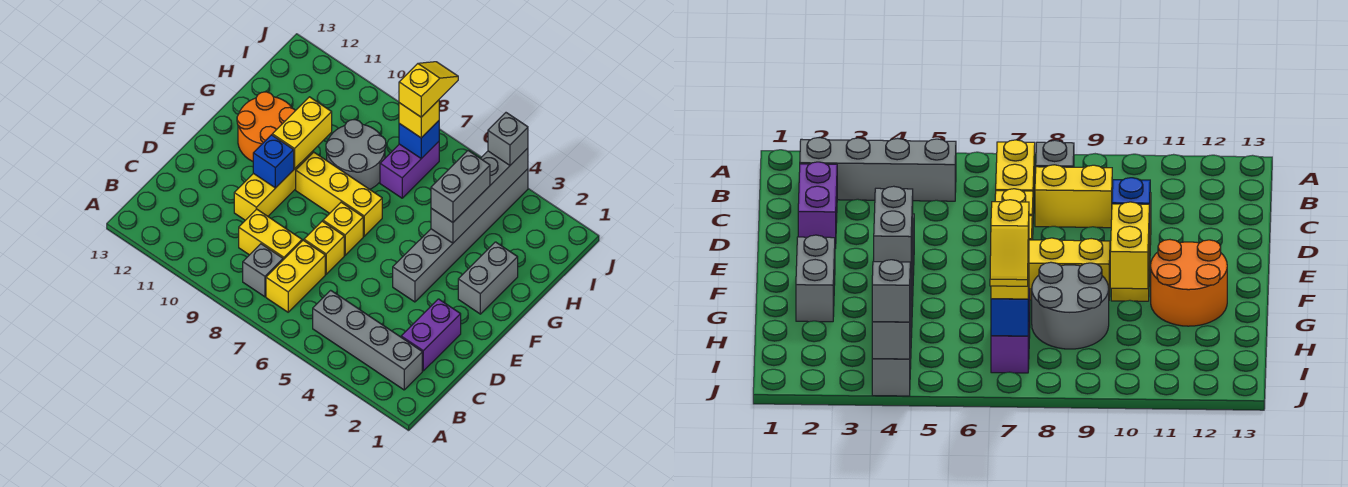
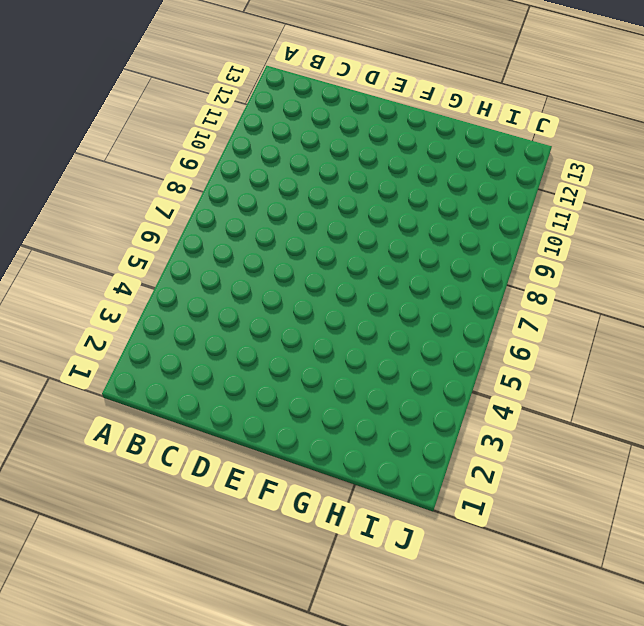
none -> grey brick B2:B5 level 1
none -> yellow brick B7:C7 level 1
none -> grey brick B8 level 1

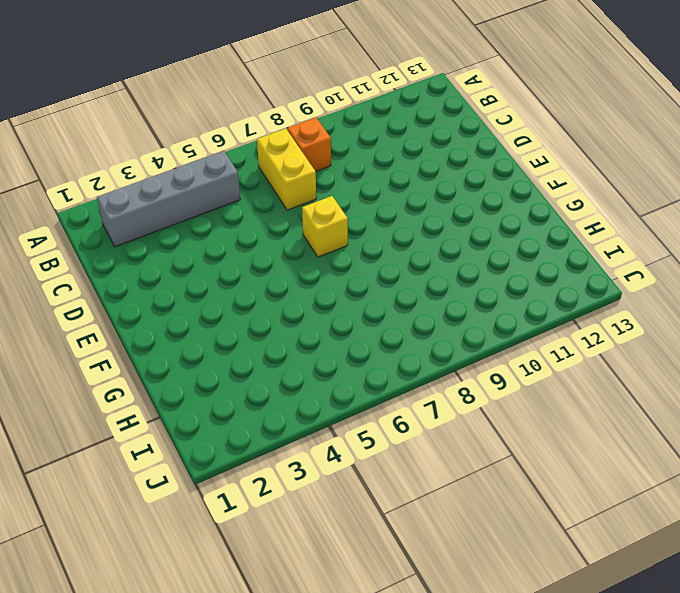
orange brick B8 level 1 -> grey brick B8 level 1
none -> purple brick C2:D2 level 1
none -> yellow brick C8:C9 level 1
none -> yellow brick D7 level 1

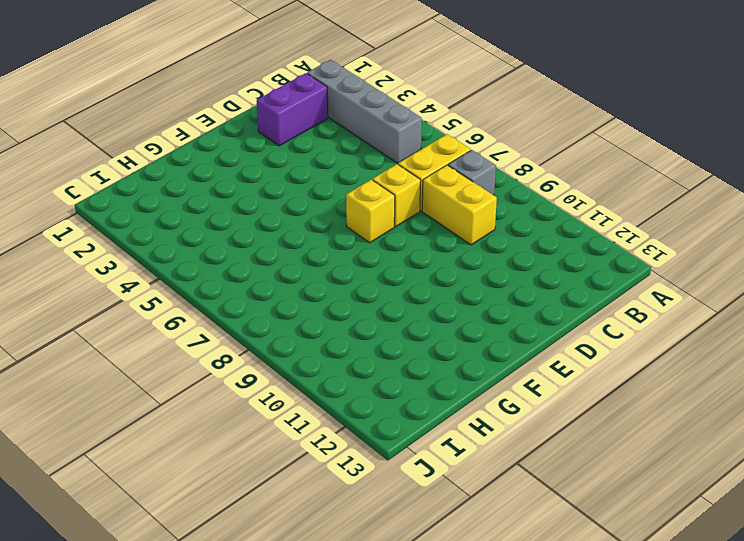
none -> yellow brick D10:F10 level 1
none -> grey brick E4:J4 level 1
none -> grey brick F2:G2 level 1

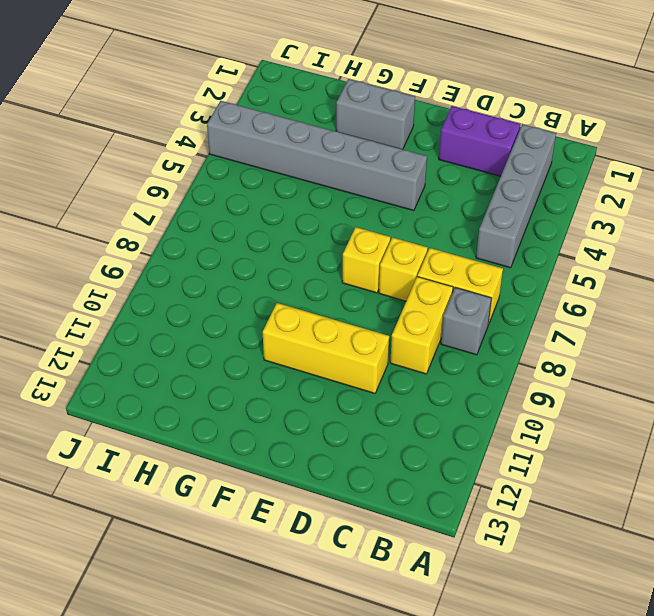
none -> yellow brick F7:F9 level 1
none -> orange round brick F11:G12 level 1
none -> grey round brick G8:H9 level 1

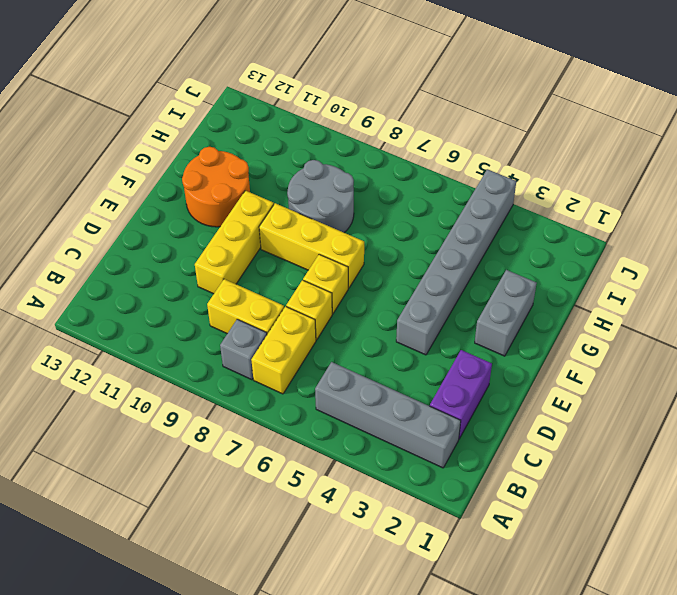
none -> purple brick H7:I7 level 1
none -> blue brick E10 level 2
none -> yellow brick F10:G10 level 2

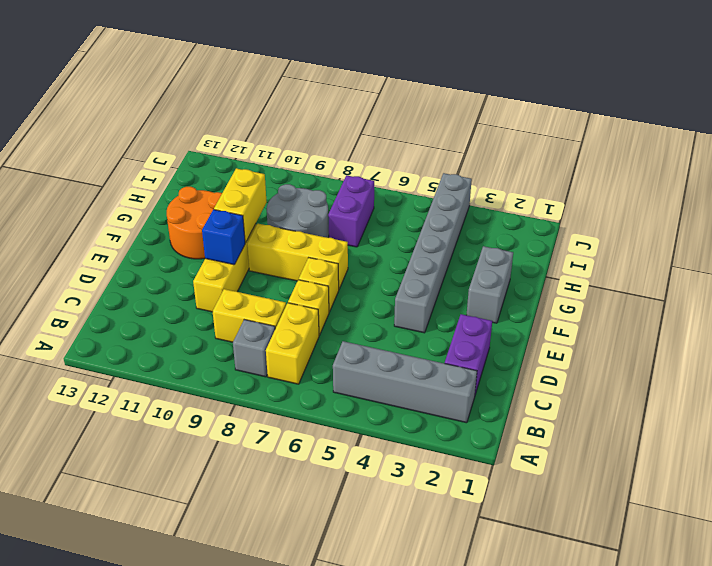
none -> grey brick G4:J4 level 2
none -> blue brick I7 level 2
none -> grey brick G4:H4 level 3

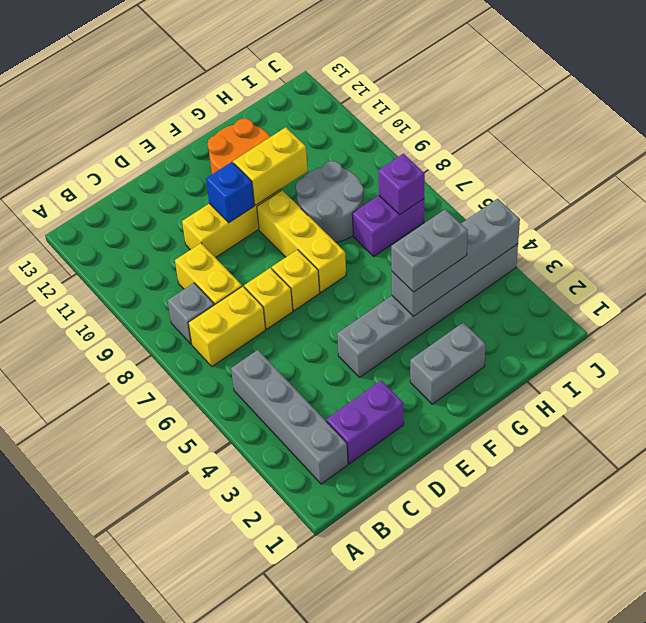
purple brick I7 level 2 -> blue brick I7 level 2
none -> yellow brick I7 level 3
none -> grey brick J4 level 3
none -> yellow slope I7:J7 level 4 top I

